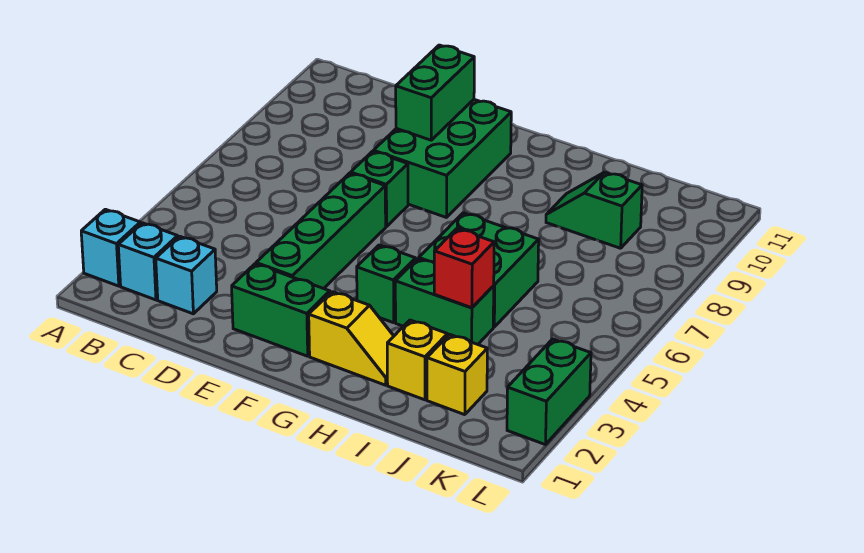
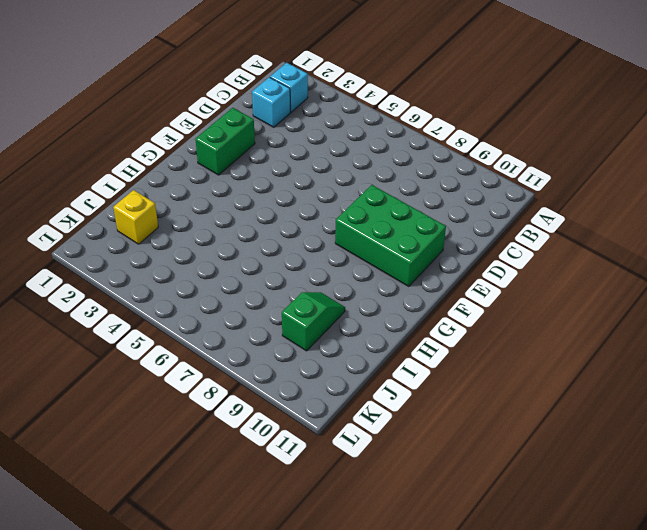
none -> cyan brick A2 level 1
none -> green brick E3:E6 level 1
none -> green brick E7 level 1

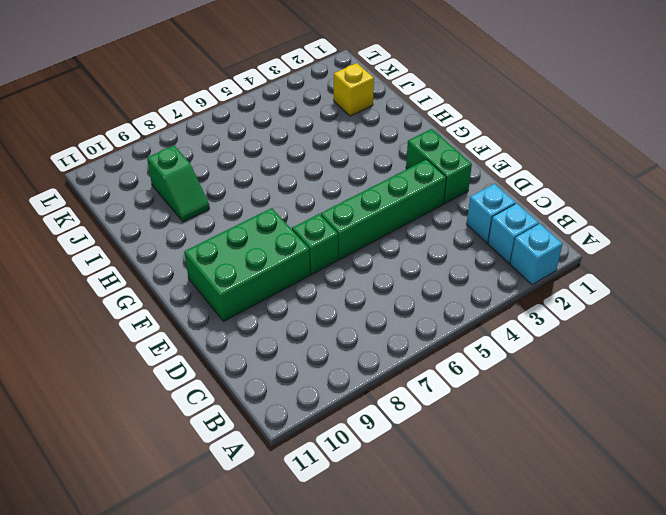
none -> yellow slope G2:H2 level 1 top G
none -> green brick G4 level 1
none -> green brick H4:I4 level 1

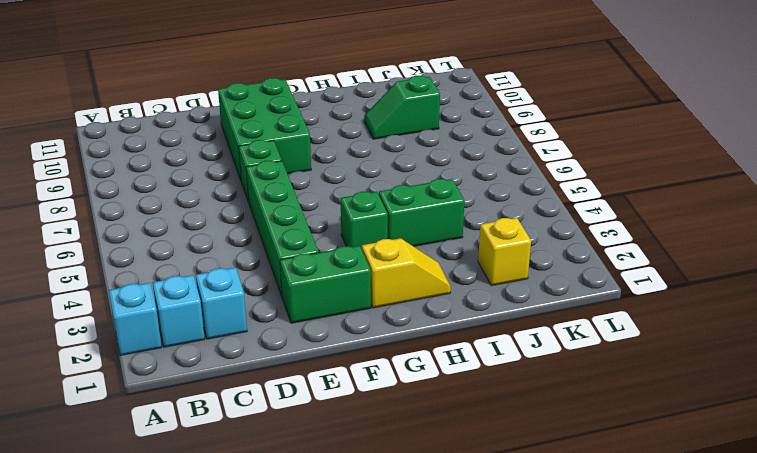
none -> green brick H5:I6 level 1
none -> yellow brick I2 level 1
none -> green brick L2:L3 level 1

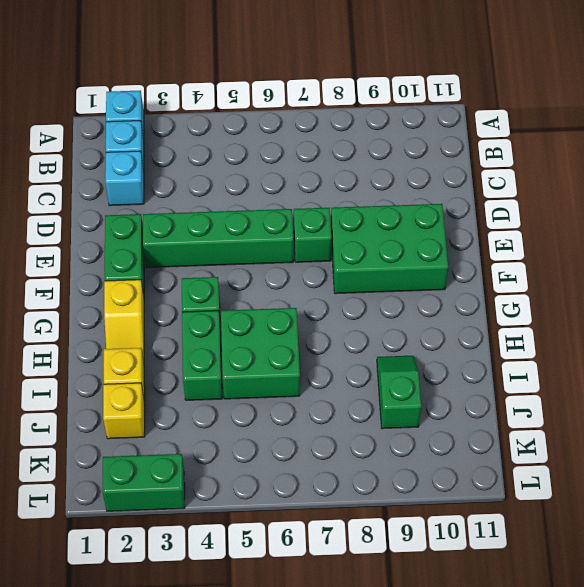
none -> green brick E9:E10 level 2
none -> red brick I4 level 2

